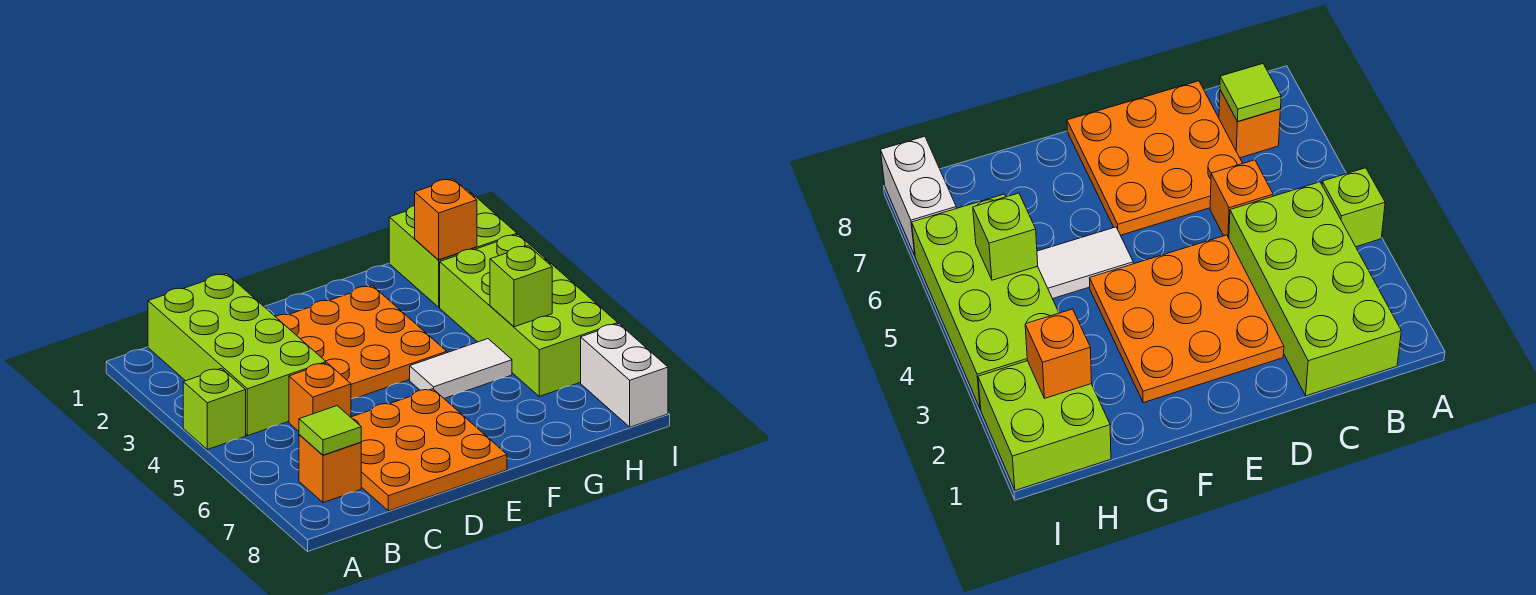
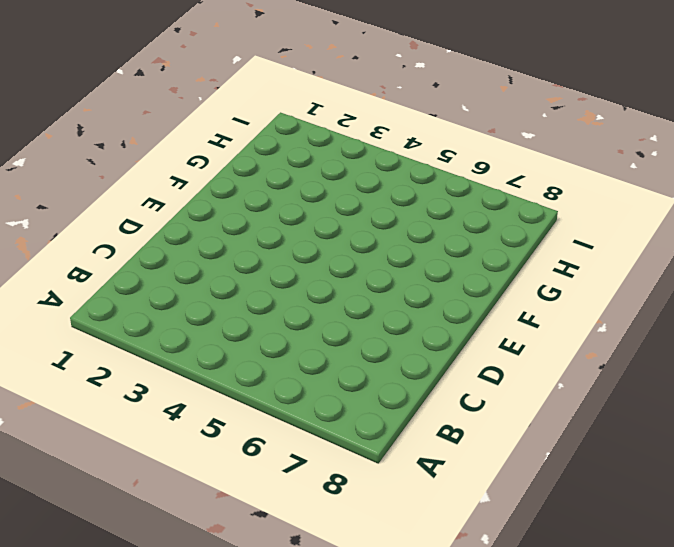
none -> lime brick A4 level 1
none -> lime brick B1:C4 level 1
none -> orange brick B7 level 1

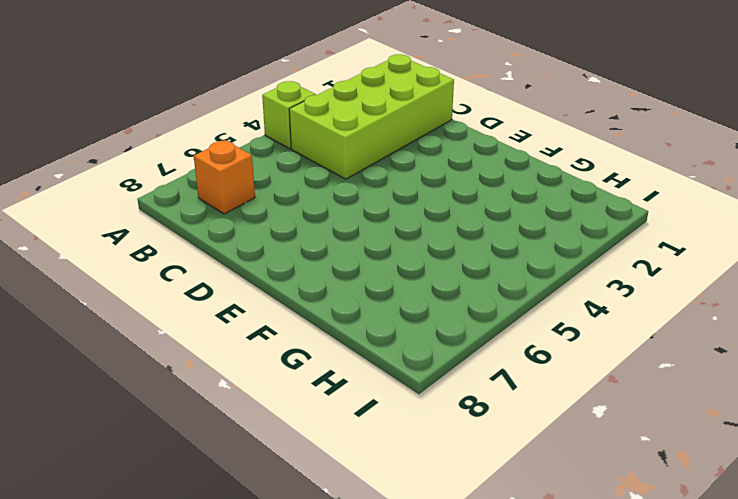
none -> orange brick C5 level 1
none -> orange plate C6:E8 level 1
none -> orange plate D2:F4 level 1

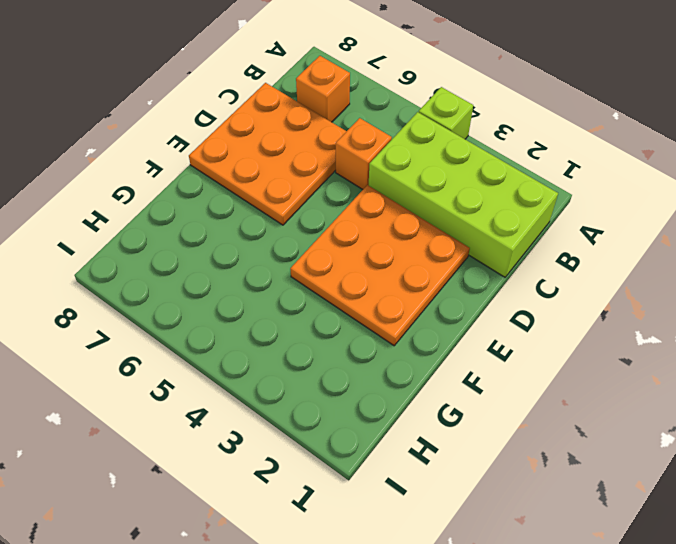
none -> white tile F5:G5 level 1
none -> lime brick H1:I2 level 1
none -> lime brick H3:I6 level 1

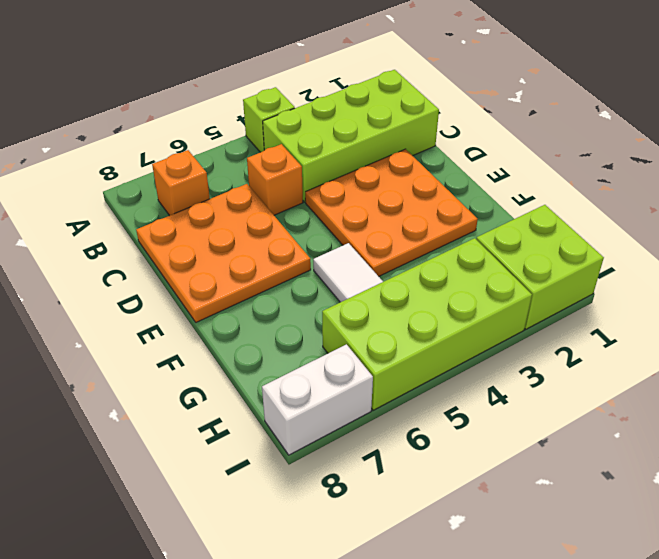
none -> lime tile B7 level 2
none -> orange brick H2 level 2
none -> lime brick H5 level 2

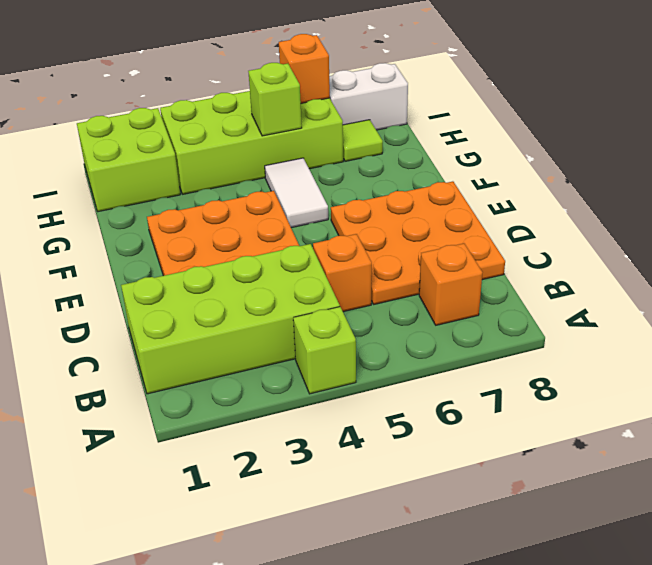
lime tile H7 level 1 -> lime tile B7 level 2
orange brick I6 level 2 -> orange brick H2 level 2

